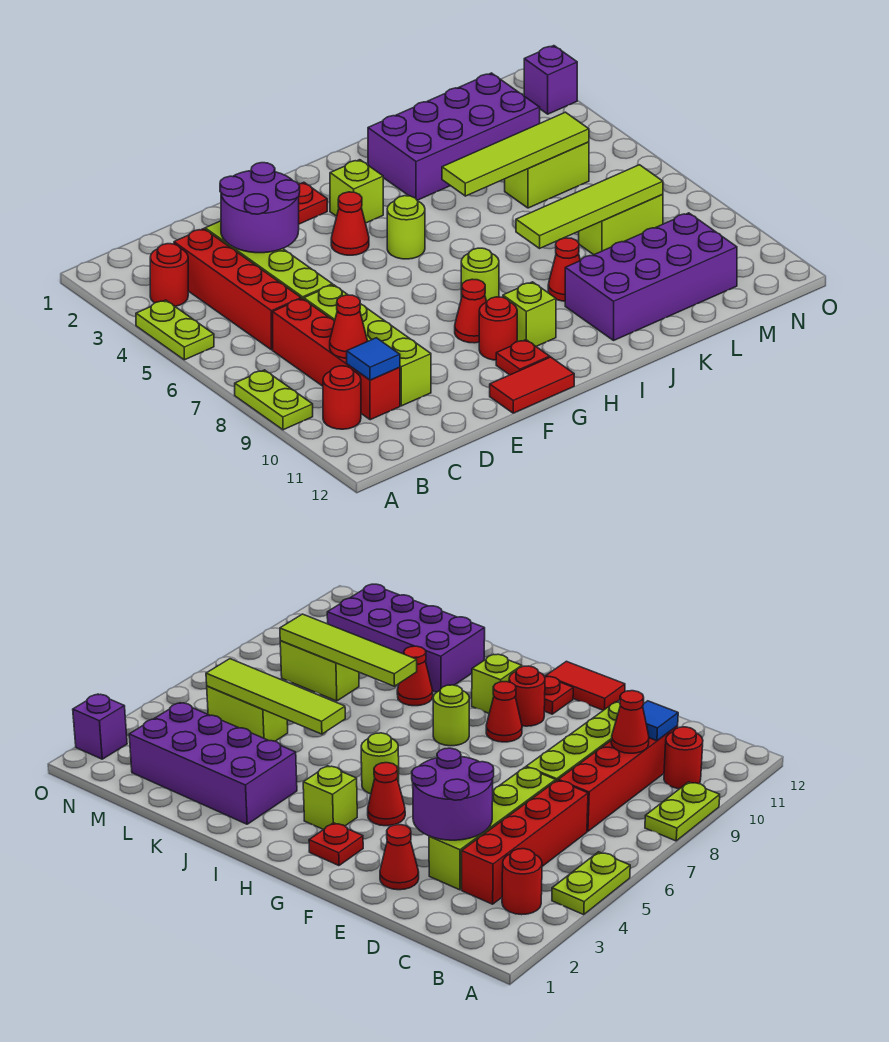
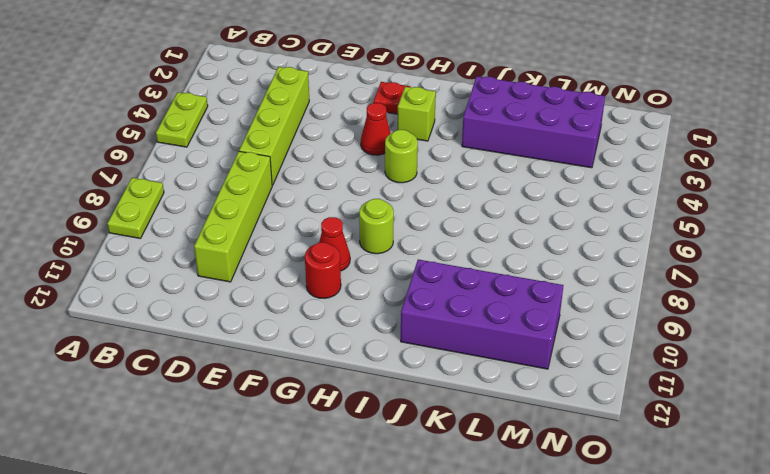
none -> red round brick B3 level 1
none -> red round brick B10 level 1
none -> red brick C3:C6 level 1
none -> red brick C7:C10 level 1

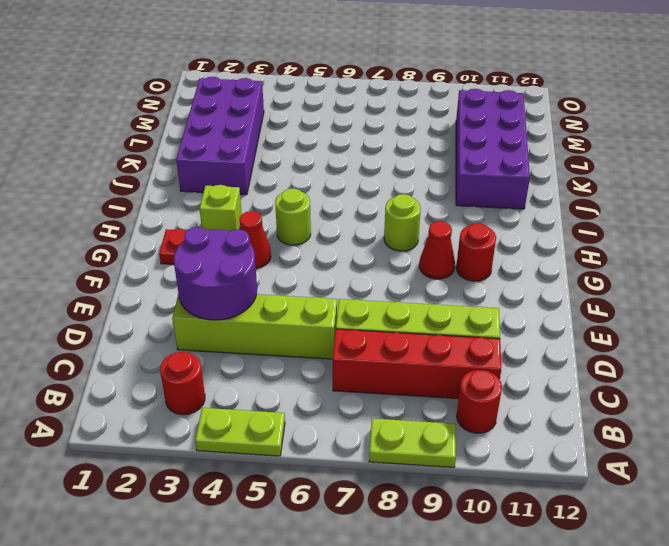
none -> red brick C3:C6 level 1
none -> red cone E2 level 1
none -> red tile F12:G12 level 1
none -> red plate G11 level 1

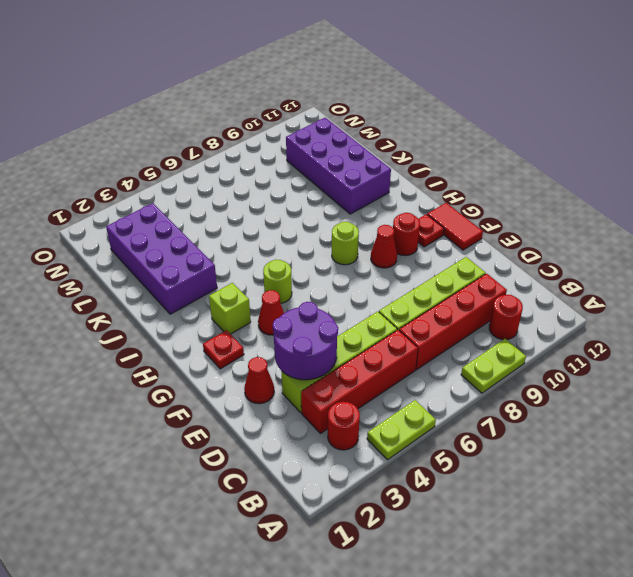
none -> lime brick H10 level 1
none -> red cone J9 level 1
none -> lime brick L5:M5 level 1
none -> lime brick L8:M8 level 1

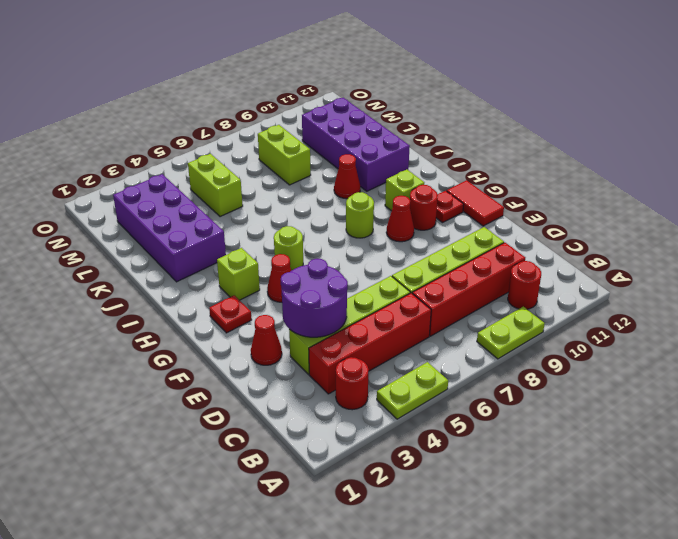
none -> purple brick O2 level 1
none -> red cone C9 level 2
none -> blue tile C10 level 2
none -> lime tile J5:M5 level 2

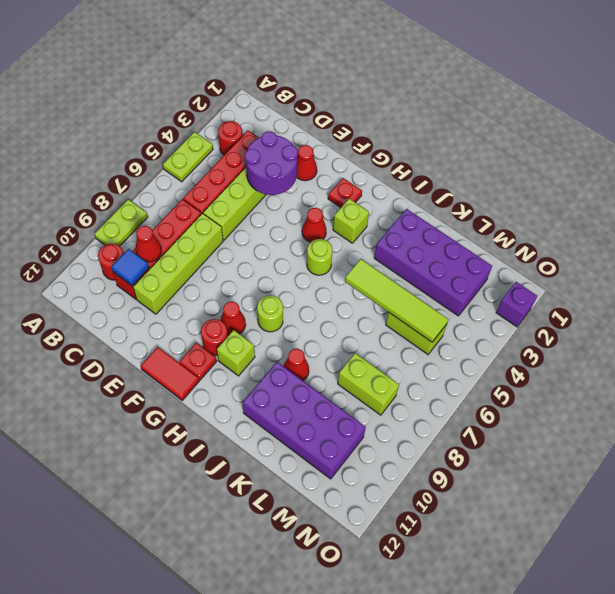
none -> lime tile J8:M8 level 2

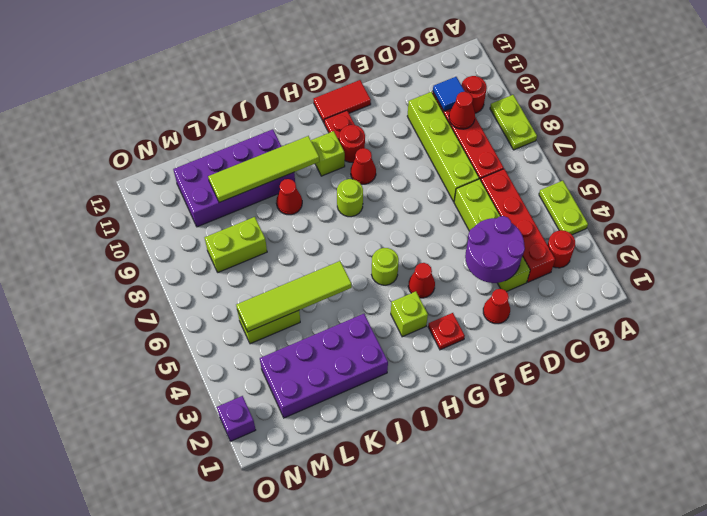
lime tile I10:L10 level 2 -> lime tile J8:M8 level 2

